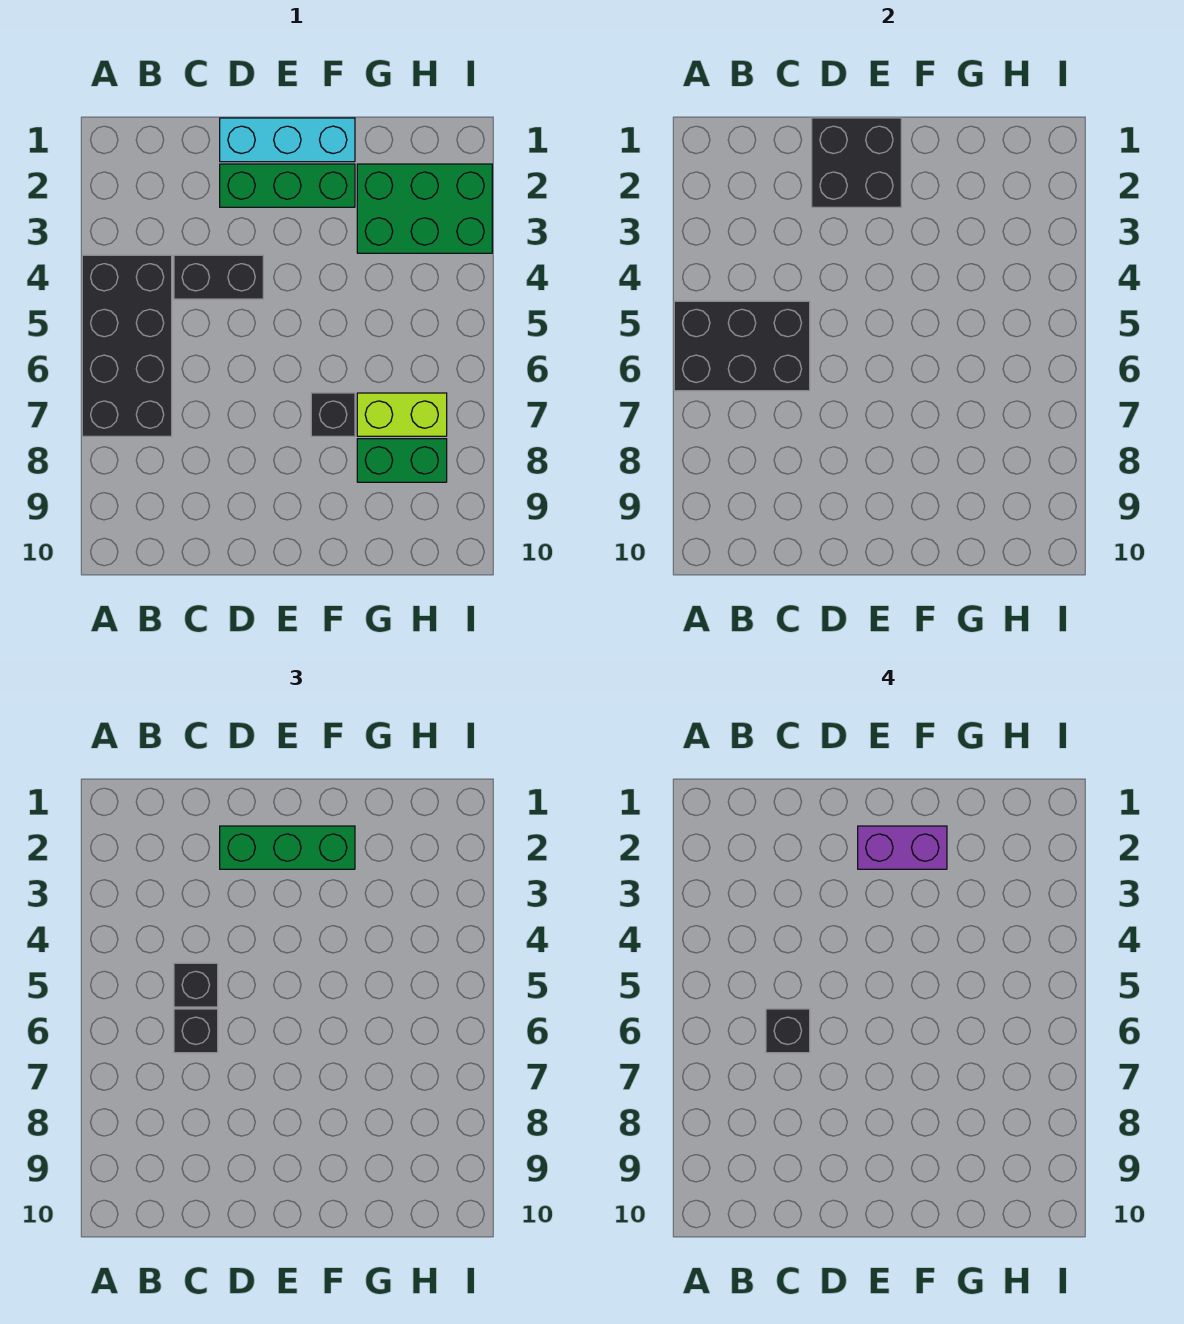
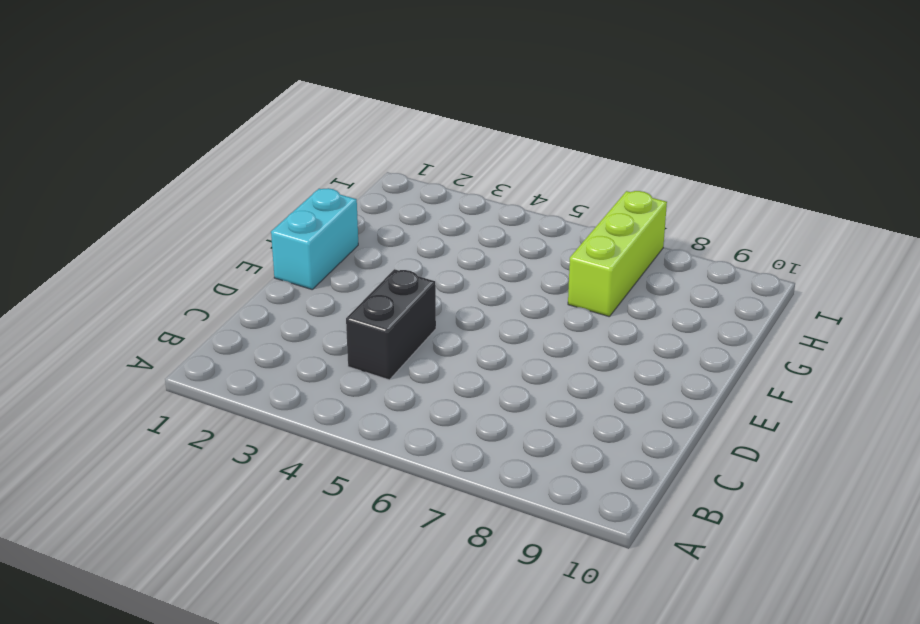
cyan brick E1:F1 level 1 -> cyan brick D1:F1 level 1
lime brick G7:I7 level 1 -> lime brick G7:H7 level 1
none -> black brick A4:B7 level 1
none -> green brick D2:F2 level 1
none -> black brick F7 level 1

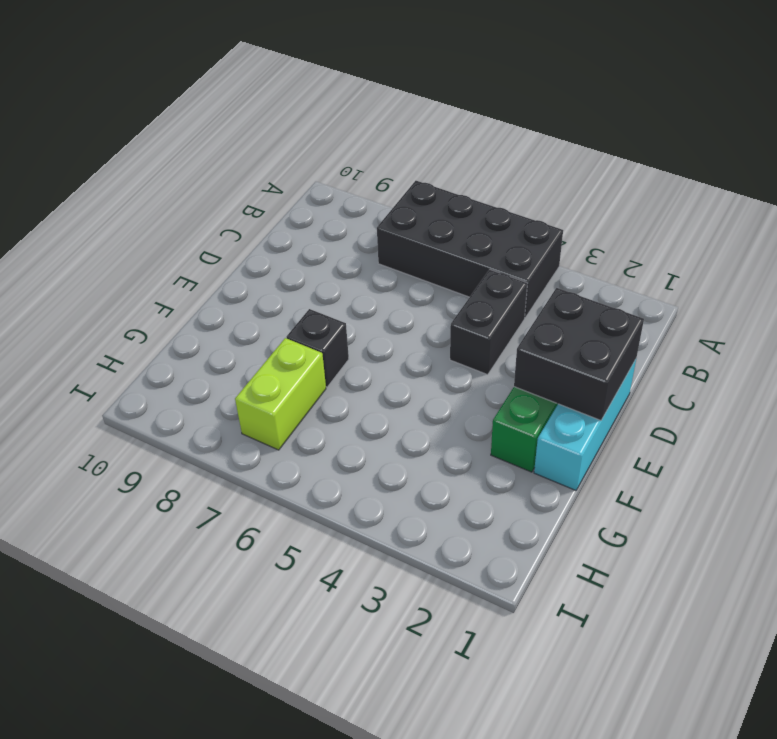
none -> green brick G2:I3 level 1
none -> green brick G8:H8 level 1
none -> black brick A5:C6 level 2

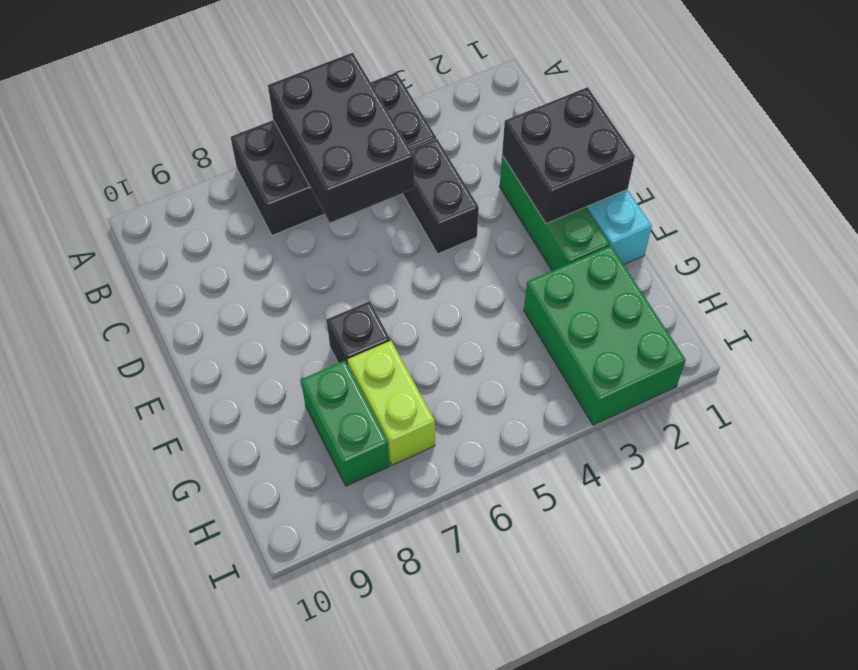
none -> black brick C5 level 3
none -> black brick C6 level 3
none -> green brick D2:F2 level 3

